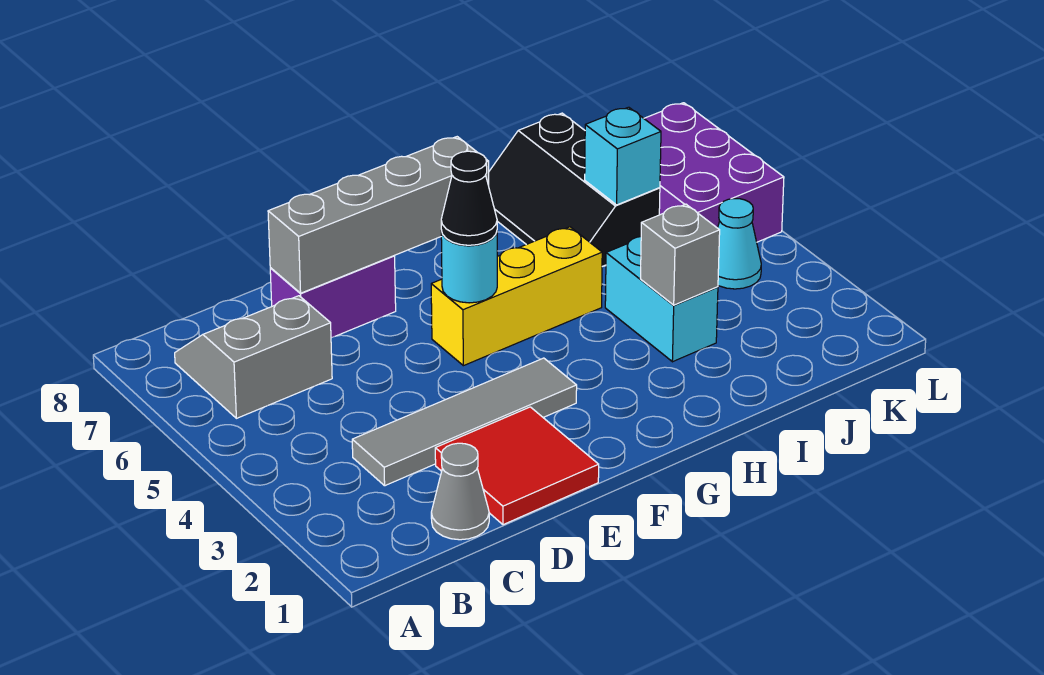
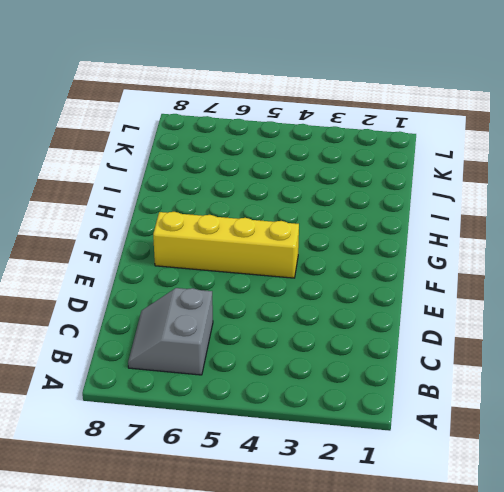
yellow brick F4:F7 level 1 -> yellow brick F5:H5 level 1
none -> grey cone C1 level 1
none -> grey tile C3:F3 level 1
none -> red tile D1:E2 level 1

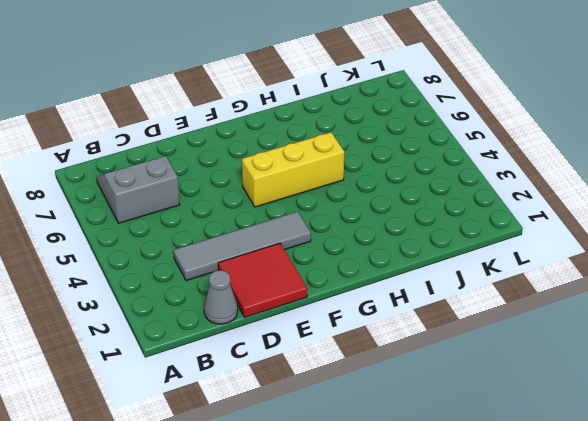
none -> purple brick D7:E7 level 1
none -> cyan brick I3:I4 level 1
none -> black slope I6:J8 level 1 top J

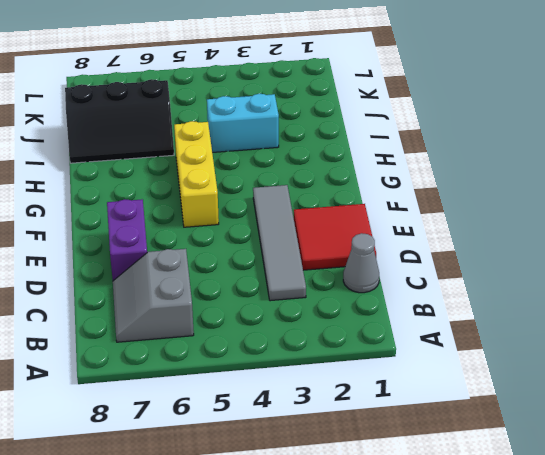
none -> cyan cone K4 level 1
none -> purple brick K5:L7 level 1
none -> grey brick D7:G7 level 2

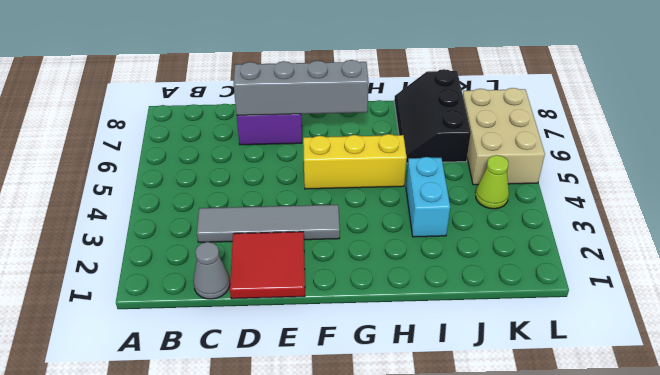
lime cone K4 level 1 -> cyan cone K4 level 1
tan brick K5:L7 level 1 -> purple brick K5:L7 level 1
none -> grey slope B6:C7 level 1 top 6
none -> cyan round brick F5 level 2
none -> grey brick I3 level 2

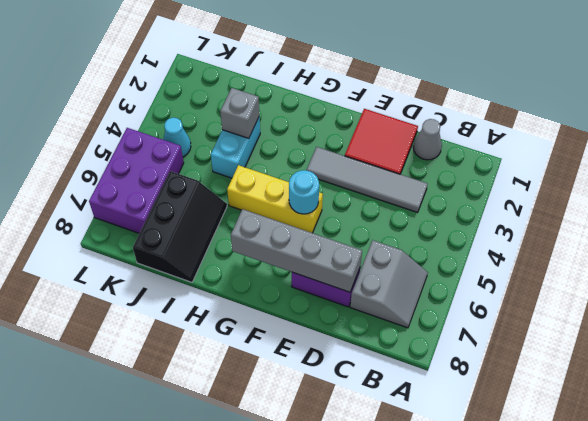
grey slope B6:C7 level 1 top C -> grey slope B6:C7 level 1 top 6
none -> cyan brick J6 level 2
none -> black cone F5 level 3

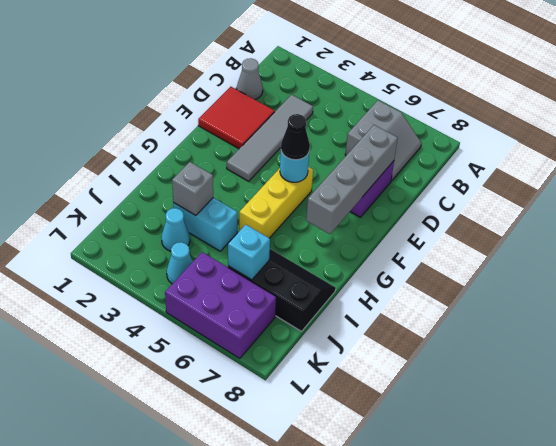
cyan cone J3 level 1 -> none

